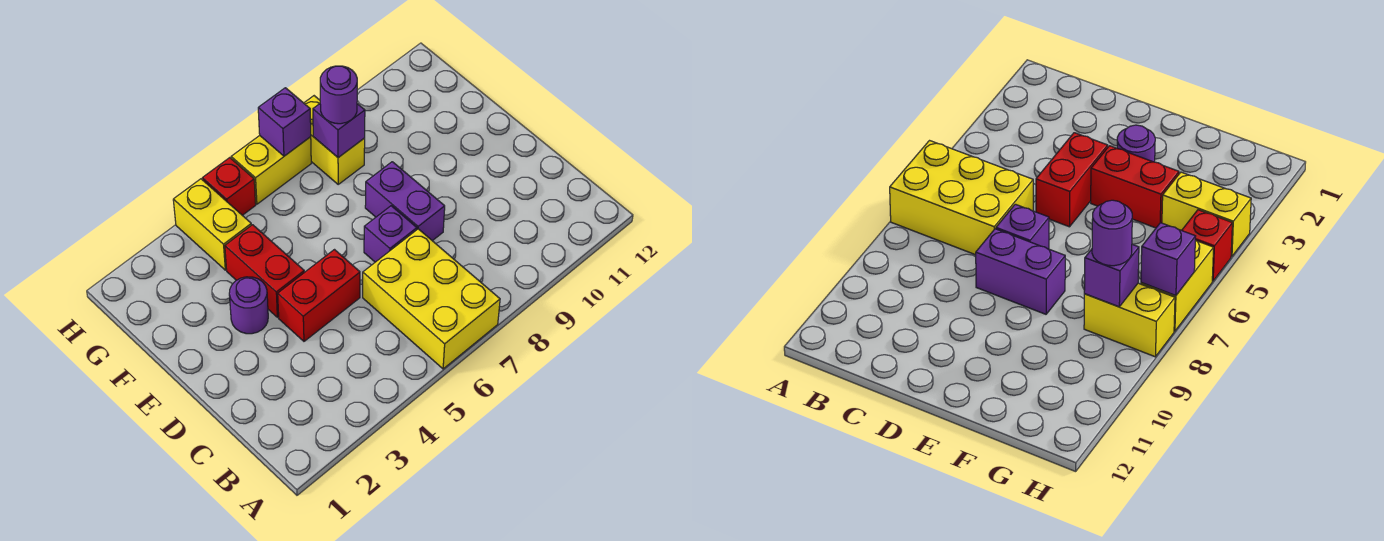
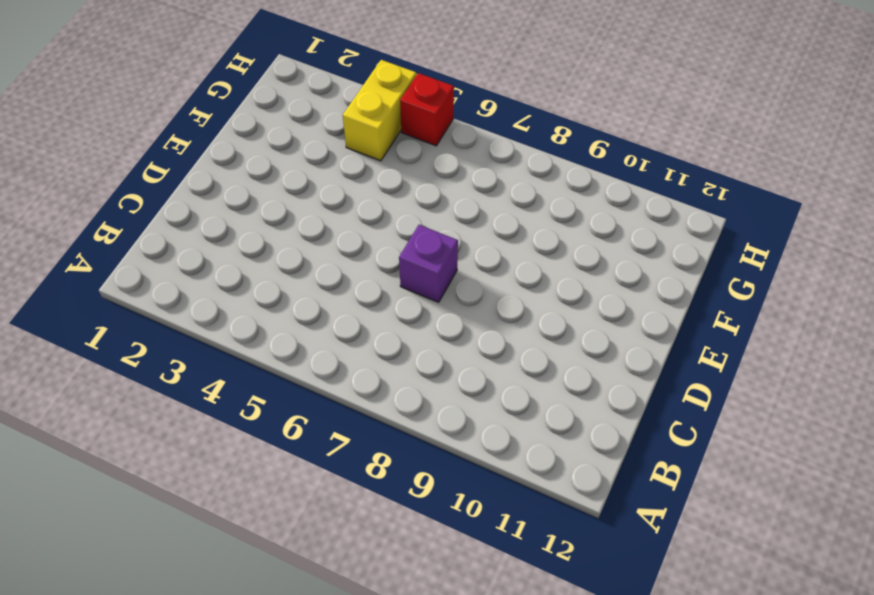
none -> yellow brick A6:C7 level 1
none -> red brick D4:D5 level 1
none -> purple brick D8:E8 level 1

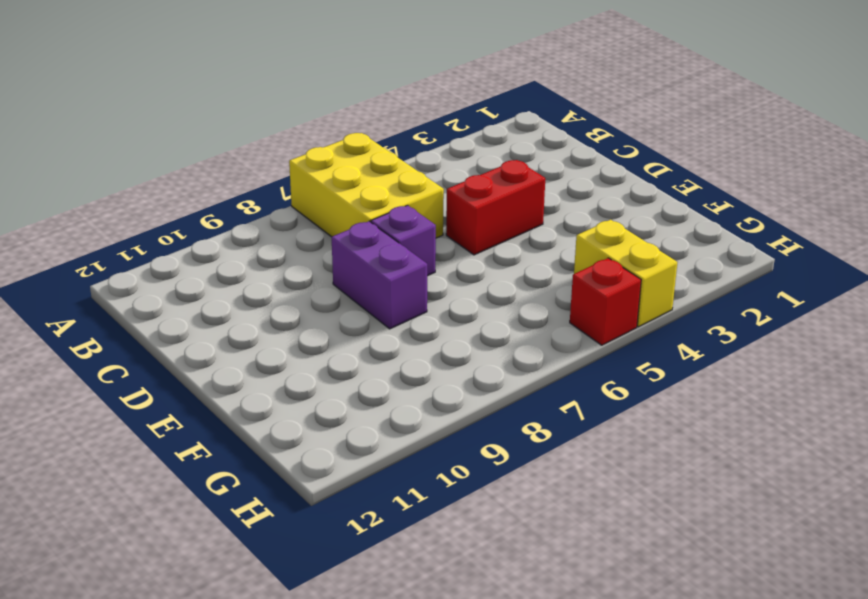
none -> purple round brick E3 level 1
none -> red brick E4:F4 level 1
none -> yellow brick G8:H8 level 1

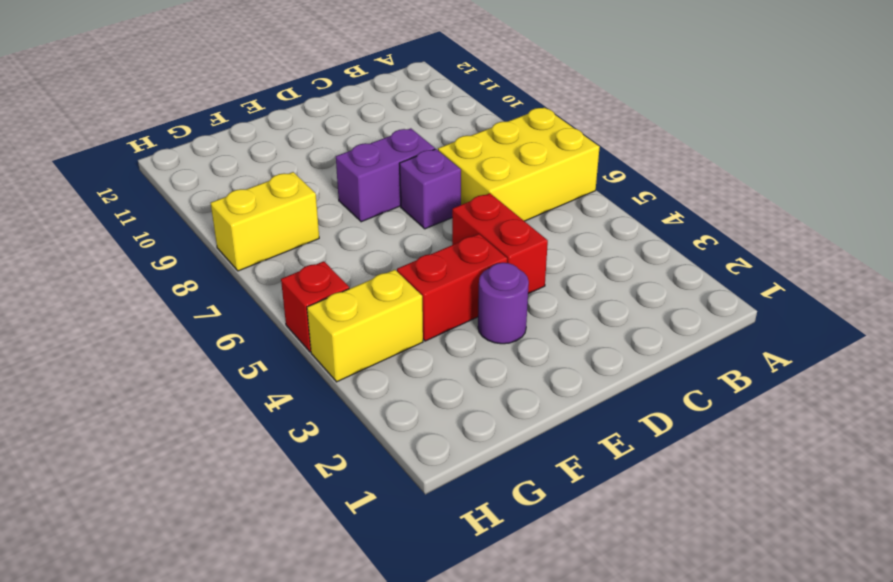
none -> yellow brick H6:H7 level 1
none -> purple brick G8 level 2
none -> purple brick H7 level 2

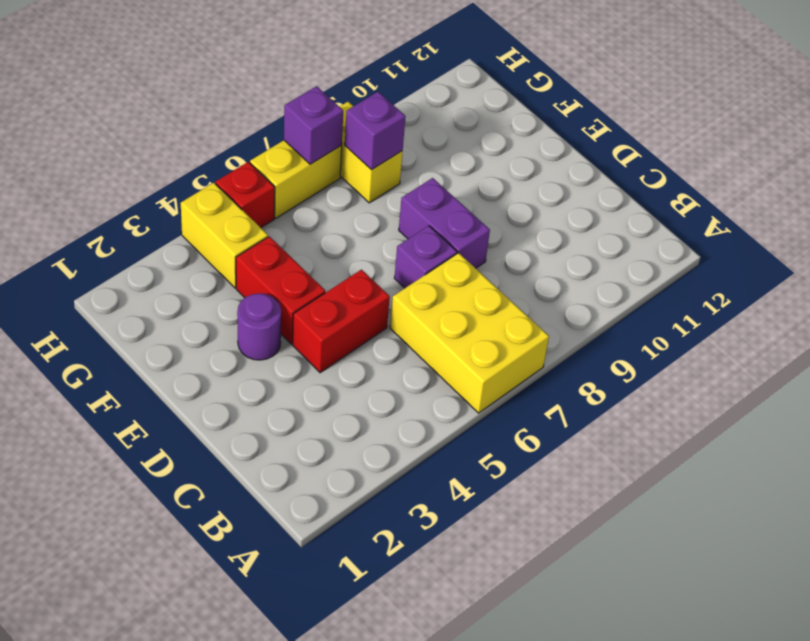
none -> purple round brick G8 level 3

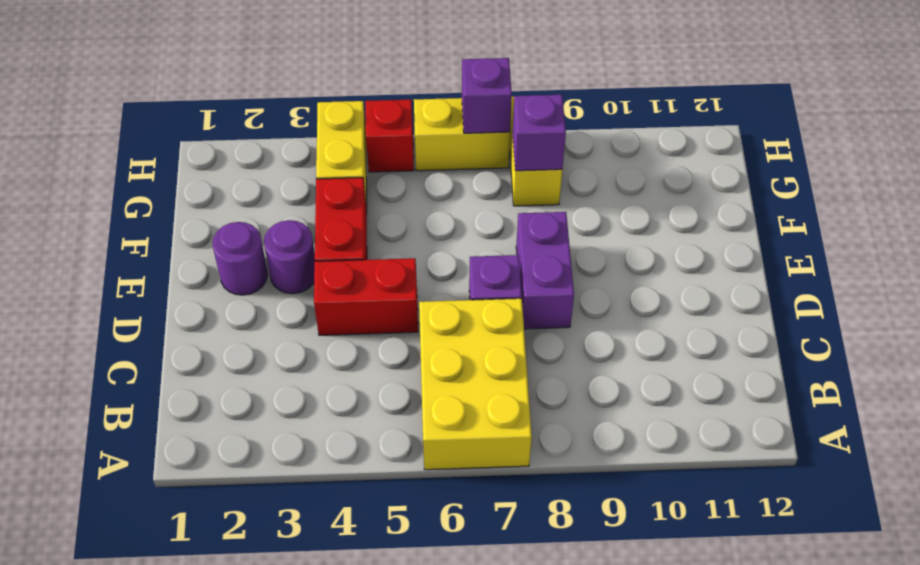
purple round brick E2 level 1 -> purple round brick G8 level 3

